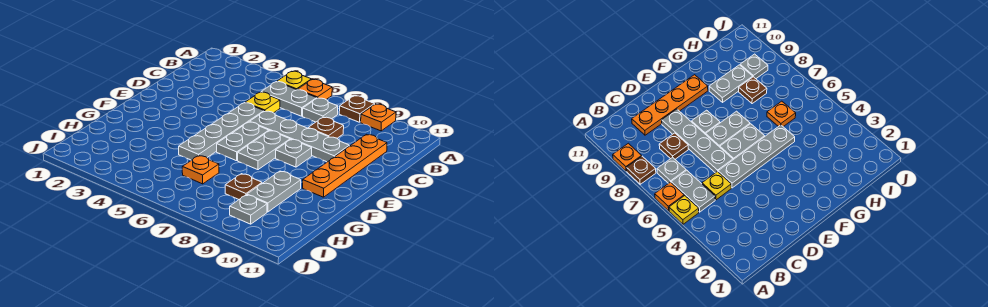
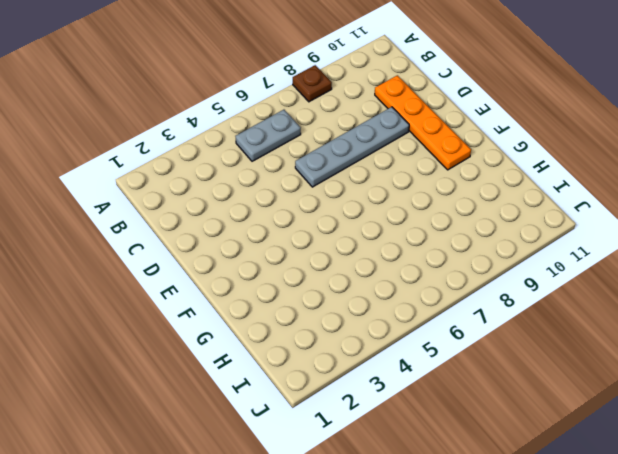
none -> yellow plate A5 level 1
none -> orange plate A6 level 1
none -> orange plate A9 level 1

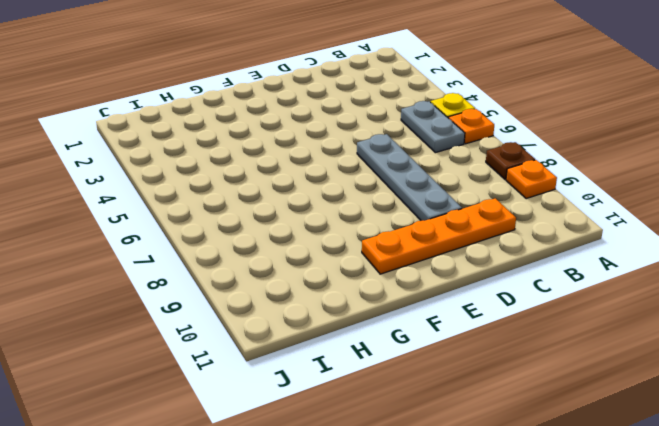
none -> grey plate B7 level 1
none -> yellow plate C5 level 1
none -> brown plate C8 level 1

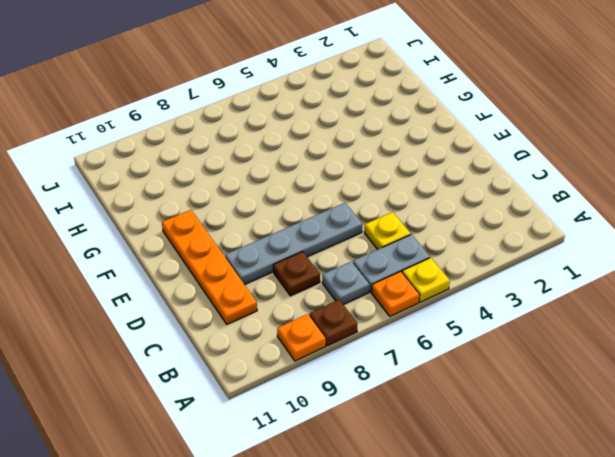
none -> grey plate D5:G5 level 1
none -> grey plate E6:F6 level 1
none -> grey plate E7:F7 level 1

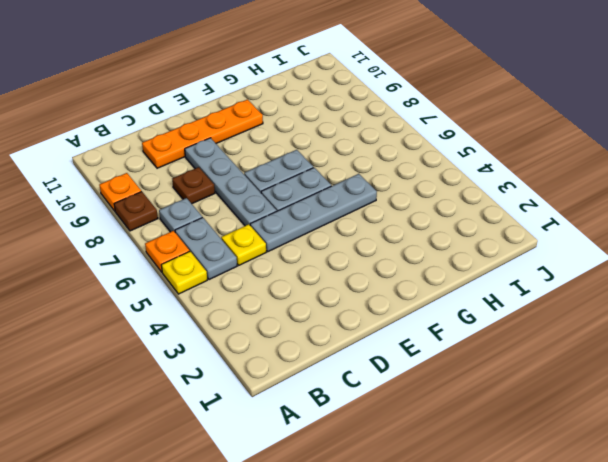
none -> grey plate E8 level 1
none -> grey plate G9:H9 level 1
none -> orange plate H6 level 1

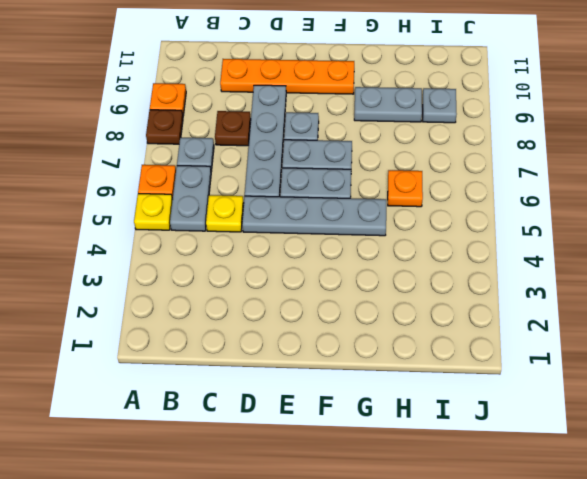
none -> brown plate H8 level 1

